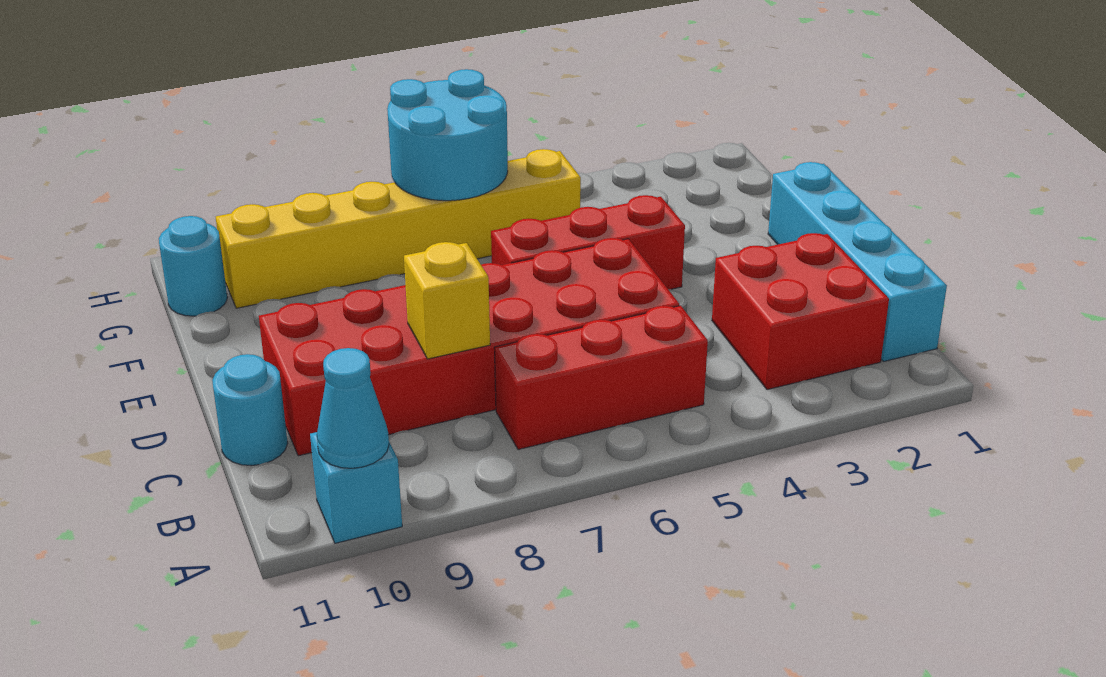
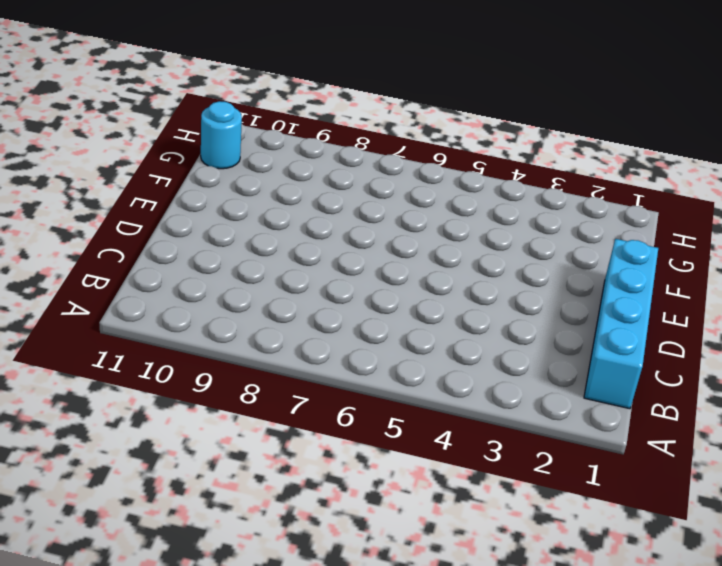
none -> cyan brick A10 level 1
none -> red brick B2:C3 level 1
none -> red brick B5:B7 level 1

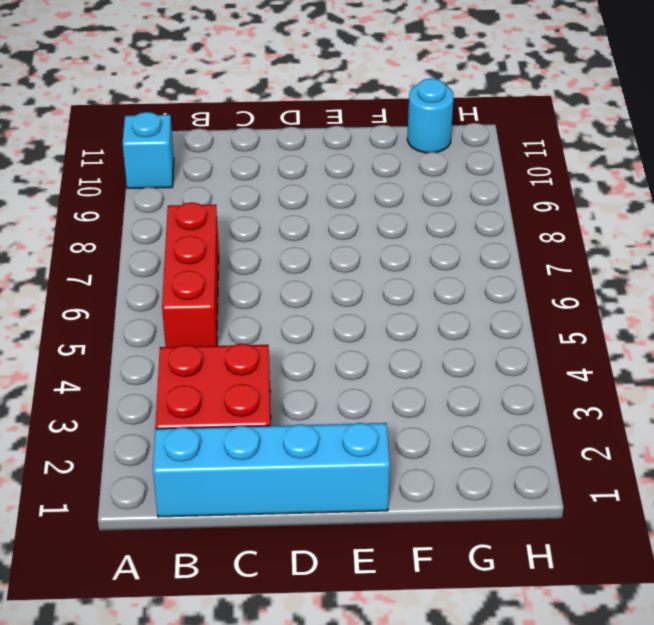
none -> red brick C5:D10 level 1
none -> cyan round brick C11 level 1
none -> red brick E4:E6 level 1

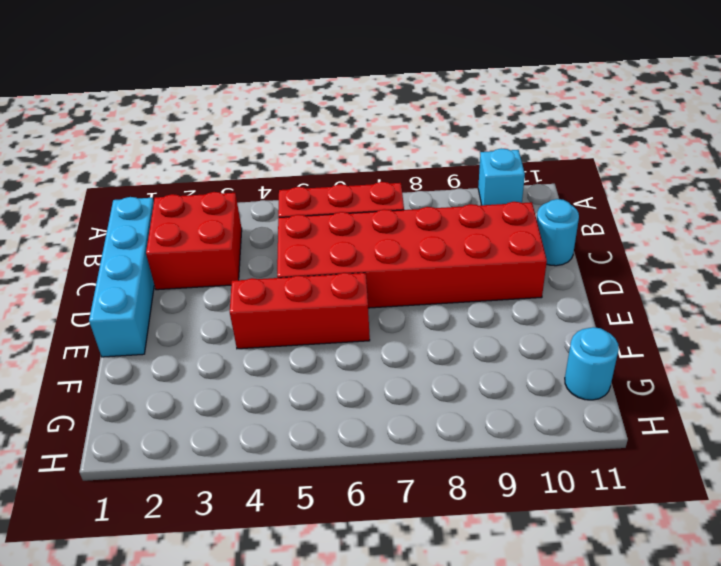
none -> yellow brick G5:G10 level 1
none -> cyan cone A10 level 2
none -> yellow brick C8 level 2

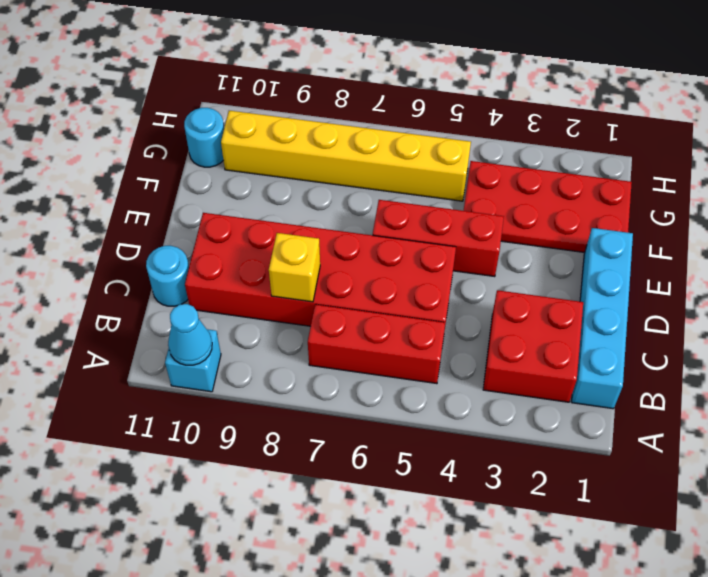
red plate F1:G4 level 1 -> none
none -> cyan round brick G6:H7 level 2

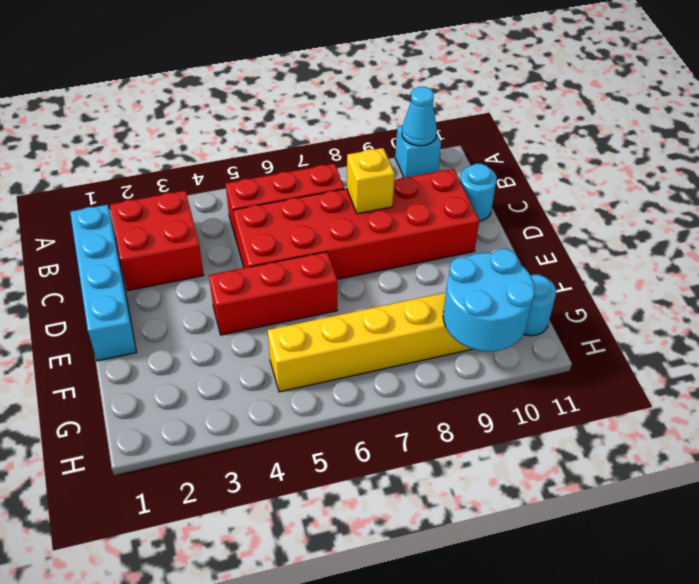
cyan round brick G9:H10 level 2 -> cyan round brick G6:H7 level 2

